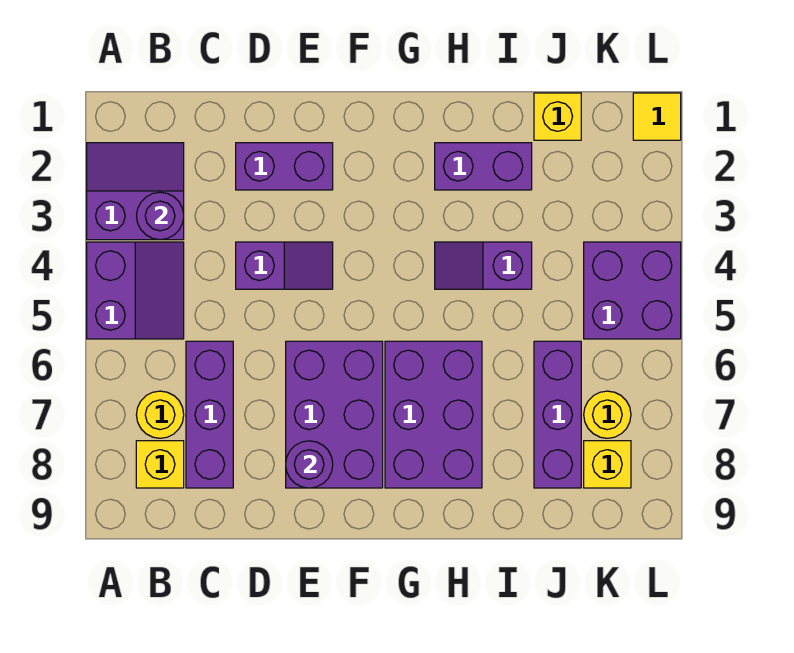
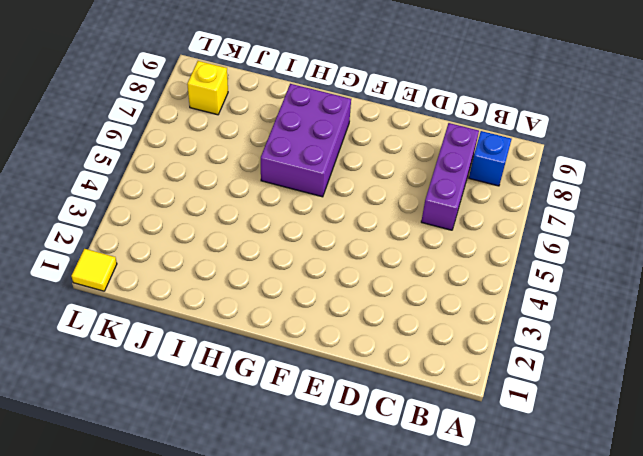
blue brick B8 level 1 -> yellow brick B8 level 1
none -> purple slope A2:B3 level 1 top 3
none -> purple slope A4:B5 level 1 top A
none -> yellow round brick B7 level 1

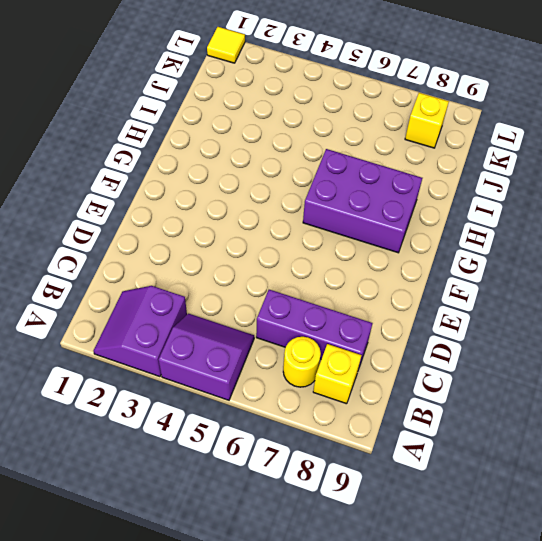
none -> purple brick D2:E2 level 1
none -> purple slope D4:E4 level 1 top D
none -> purple brick E6:F8 level 1

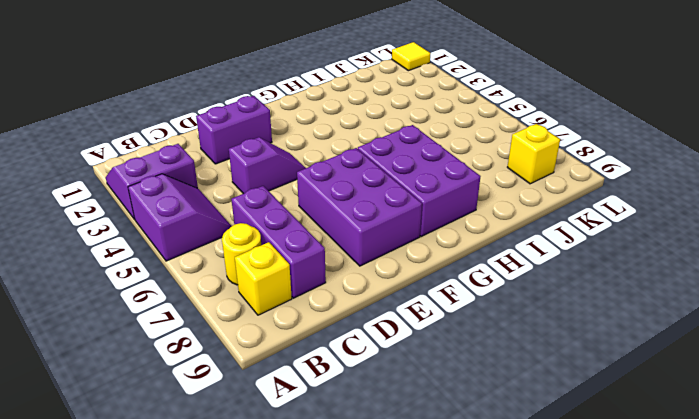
none -> purple brick H2:I2 level 1
none -> purple slope H4:I4 level 1 top I
none -> yellow brick J1 level 1

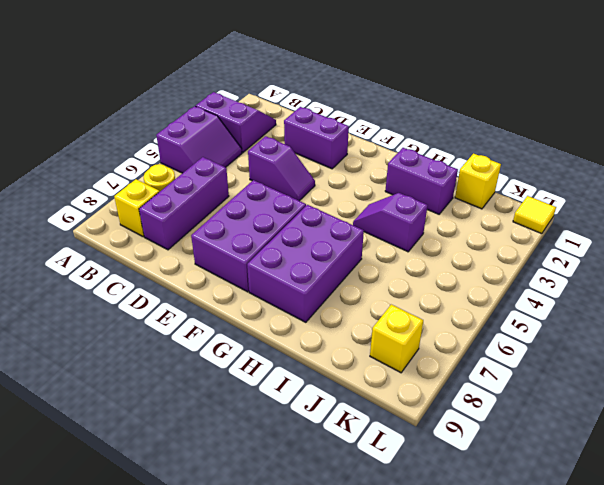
none -> purple brick J6:J8 level 1
none -> purple brick K4:L5 level 1
none -> yellow round brick K7 level 1

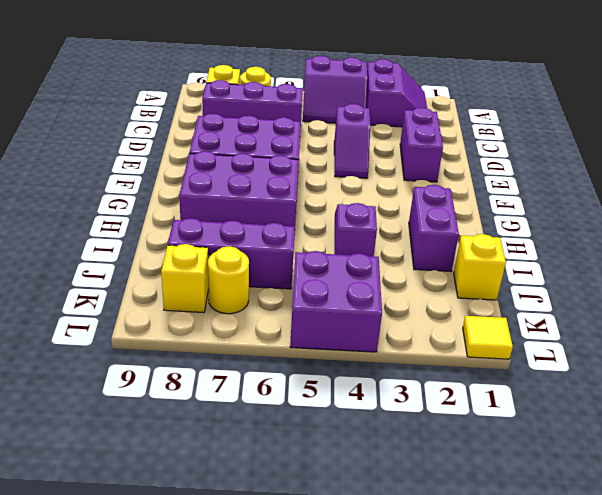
none -> purple round brick B3 level 2
none -> purple round brick E8 level 2

